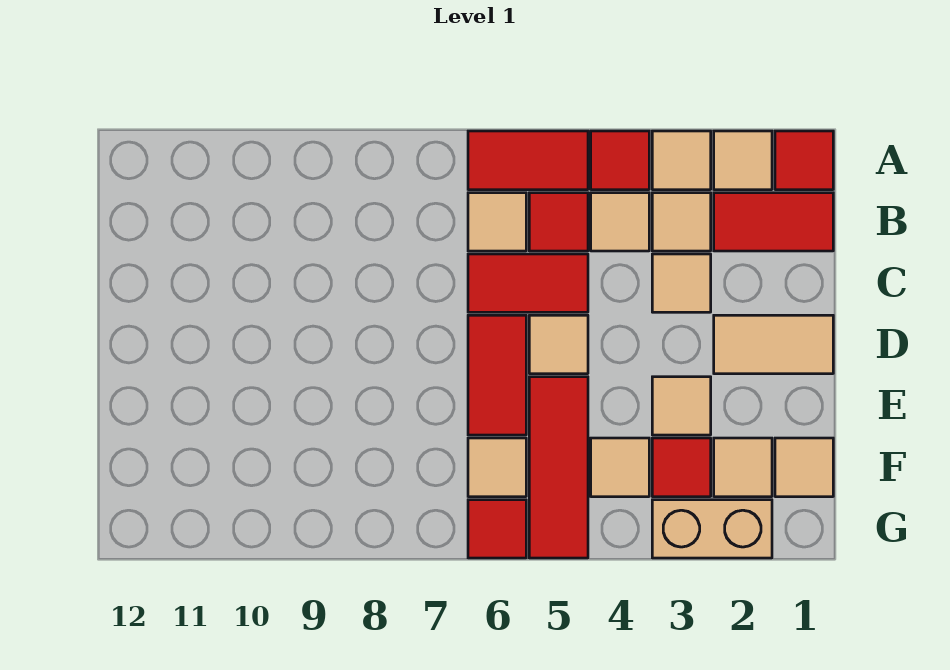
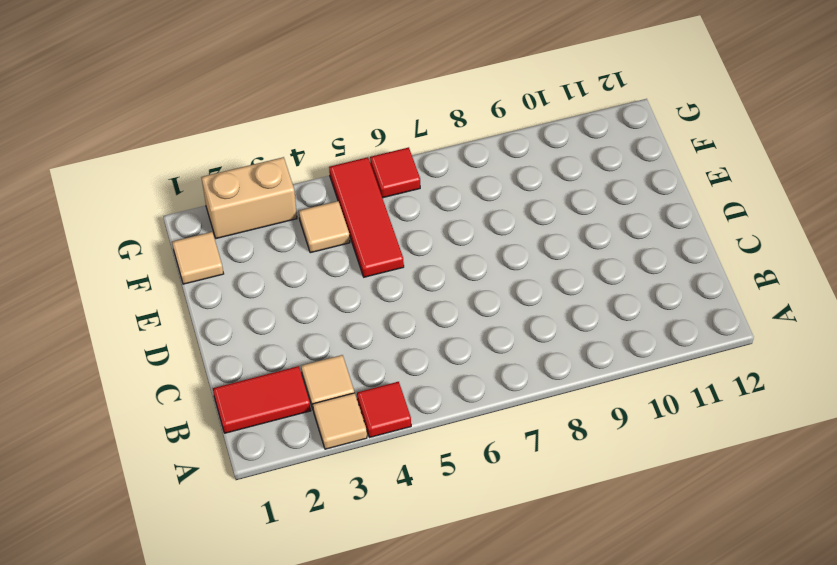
none -> red tile A1 level 1
none -> tan tile A2 level 1
none -> red tile A5:A6 level 1

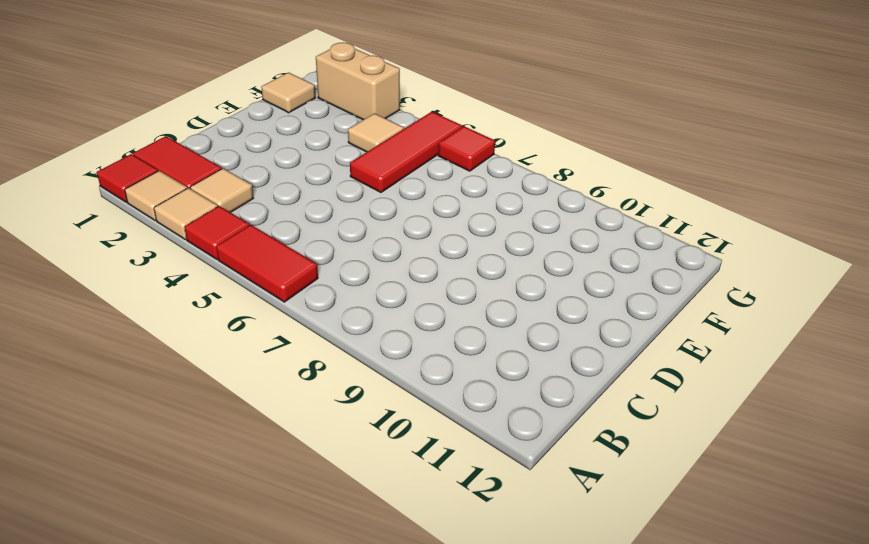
none -> tan tile B4 level 1
none -> red tile B5 level 1
none -> tan tile B6 level 1

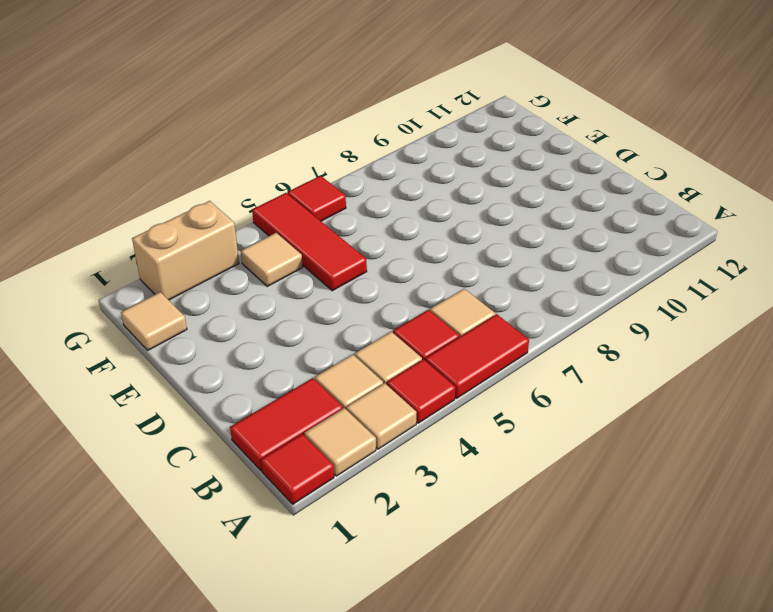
none -> tan tile C3 level 1
none -> red tile C5:C6 level 1
none -> tan tile D1:D2 level 1

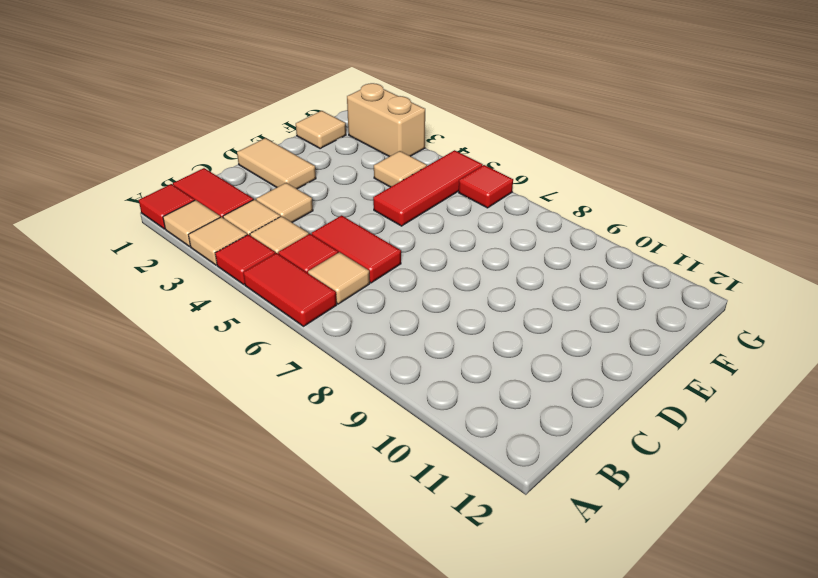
none -> tan tile D5 level 1
none -> red tile D6:E6 level 1
none -> tan tile E3 level 1

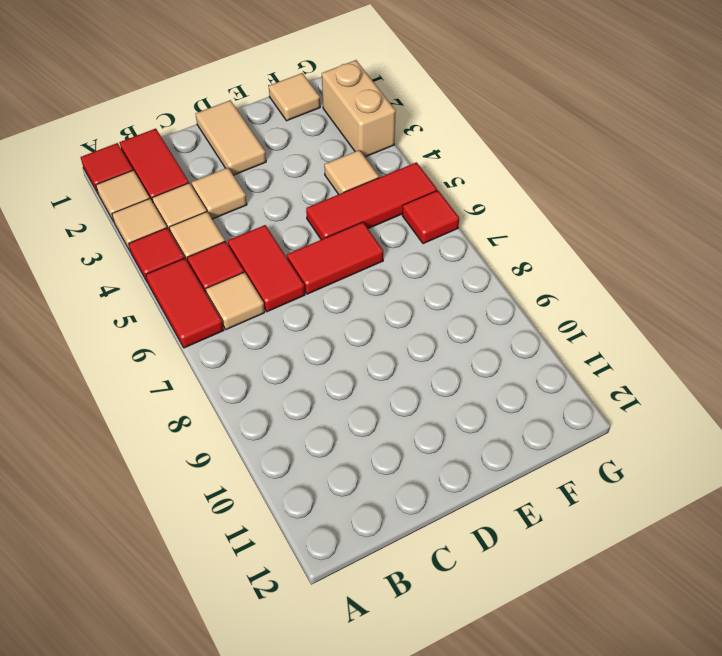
none -> tan tile D5 level 1
none -> tan tile E3 level 1
none -> tan tile F2 level 1

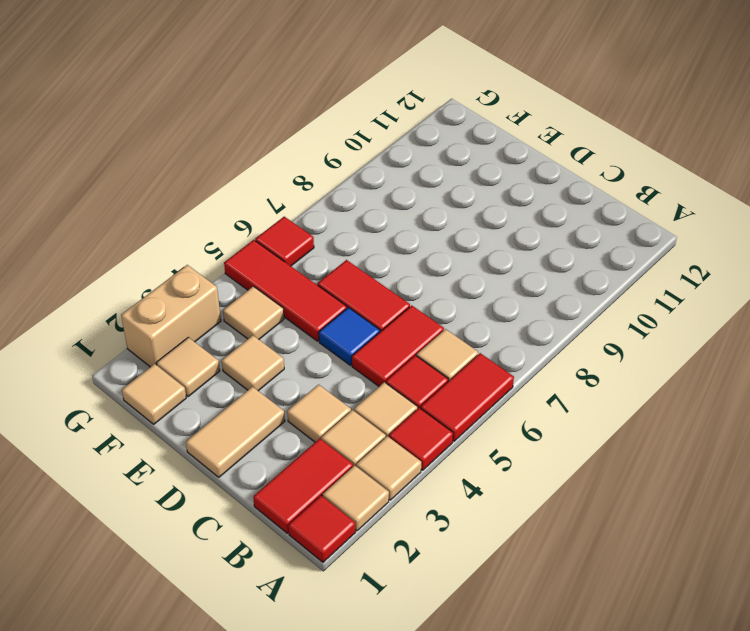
blue tile D5 level 1 -> tan tile D5 level 1
none -> red tile F3 level 1
none -> tan tile F6 level 1

